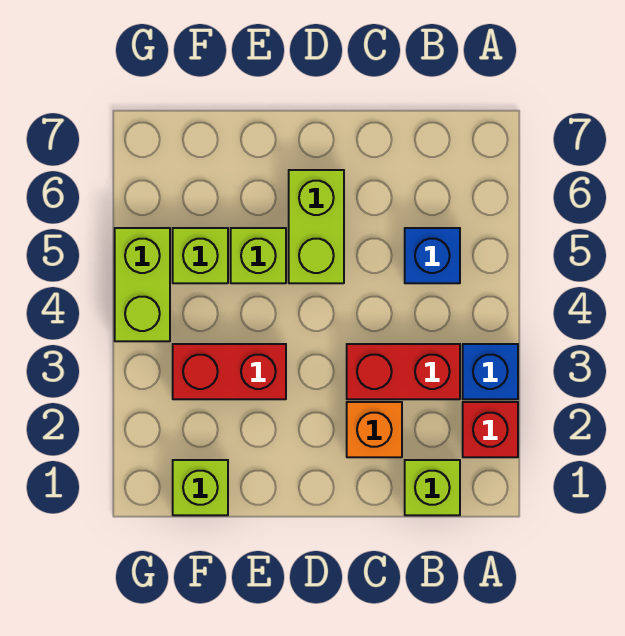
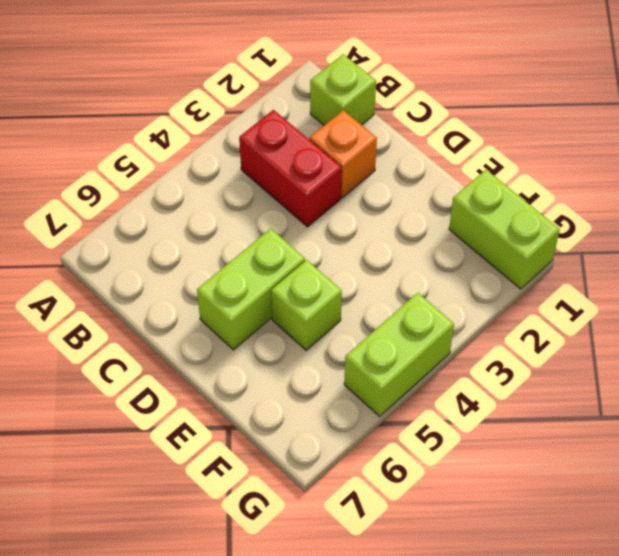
lime brick F1:G1 level 1 -> lime brick F1 level 1
none -> red brick A2 level 1
none -> blue brick A3 level 1
none -> blue brick B5 level 1

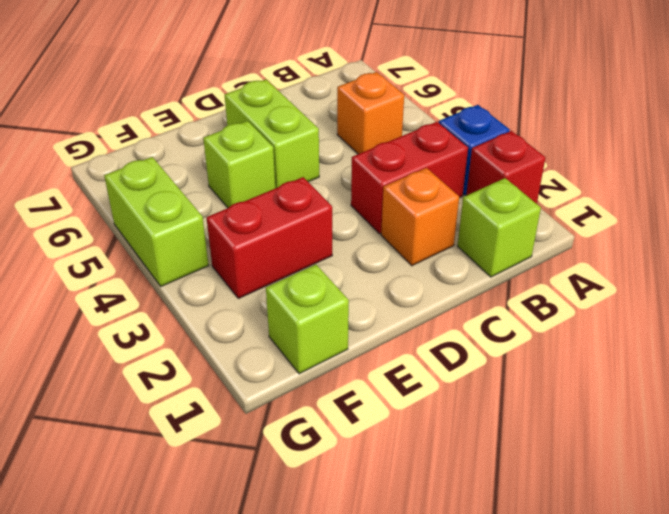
orange brick B5 level 1 -> blue brick B5 level 1
none -> lime brick F5 level 1

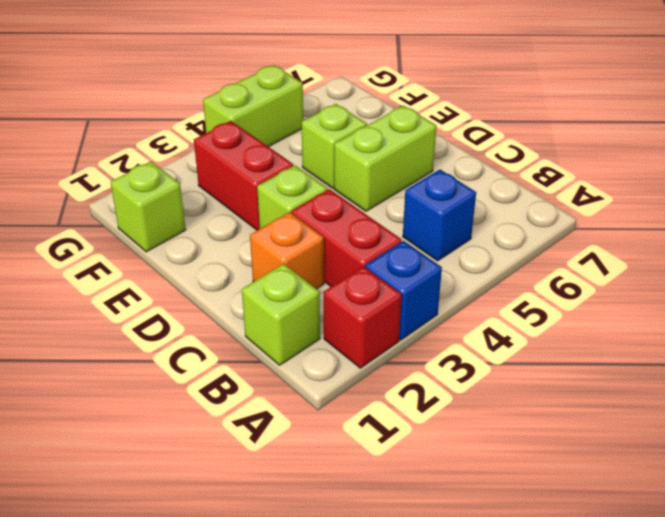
lime brick D3 level 1 -> lime brick F5 level 1

